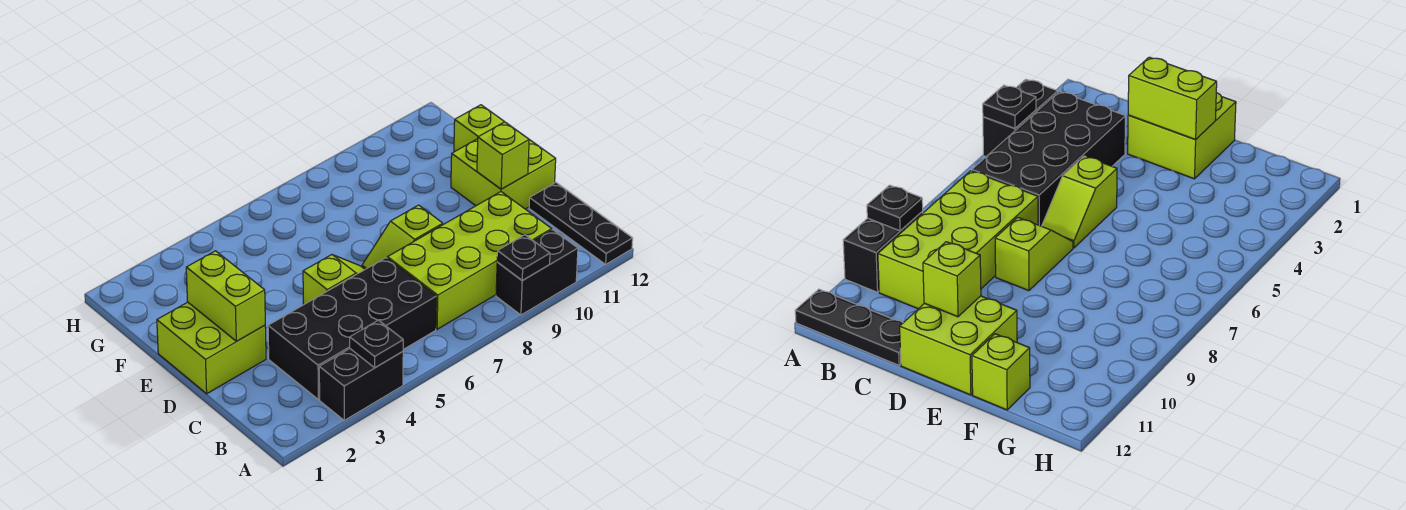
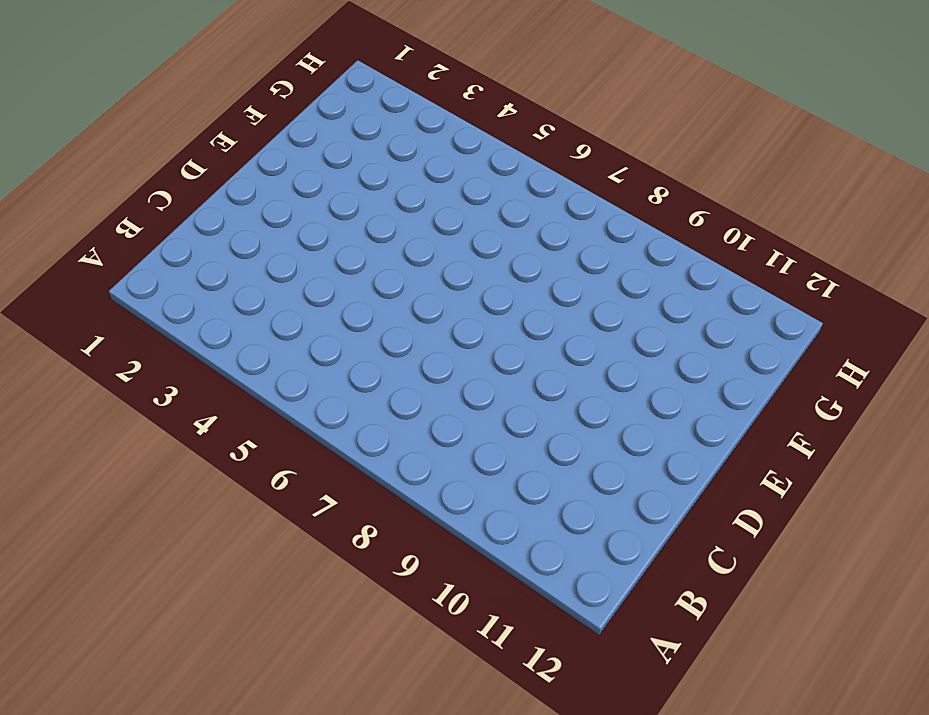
none -> black brick A3:A4 level 1
none -> black brick A9:A10 level 1
none -> black plate A12:C12 level 1

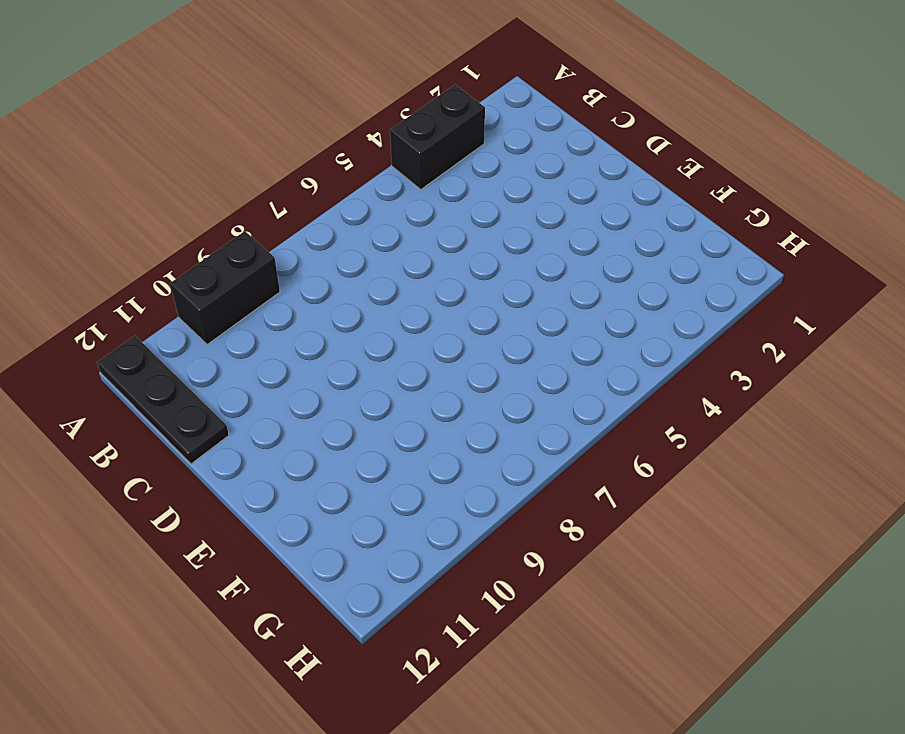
none -> black brick B3:C6 level 1
none -> lime brick B7:C10 level 1
none -> lime brick D1:E2 level 1

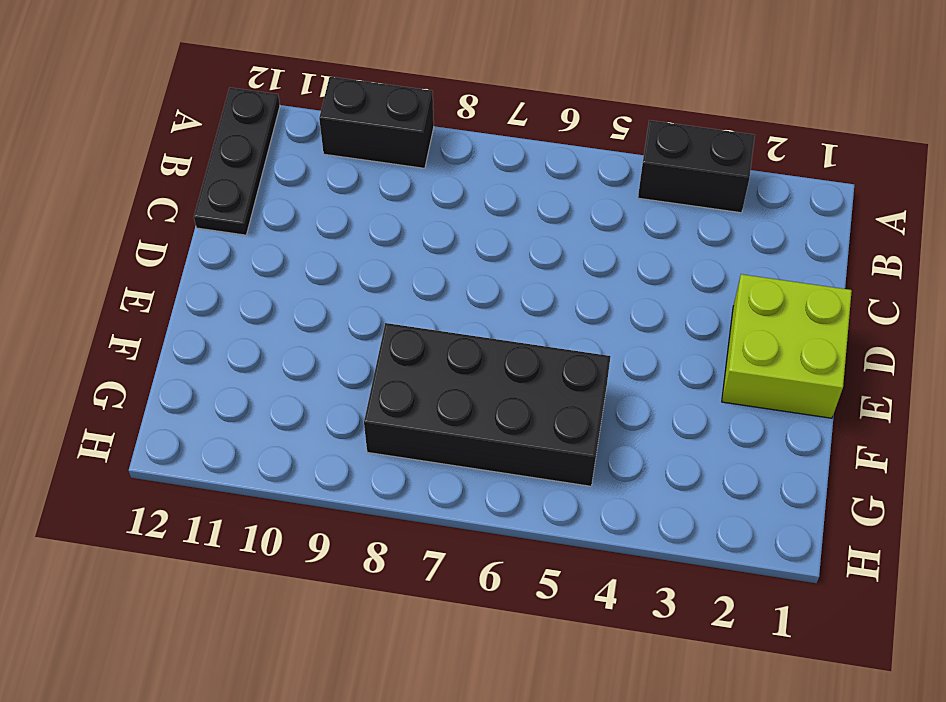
black brick F5:G8 level 1 -> black brick B3:C6 level 1
none -> lime brick B7:C10 level 1
none -> lime slope D5:D6 level 1 top 5
none -> lime slope D7:D8 level 1 top 8

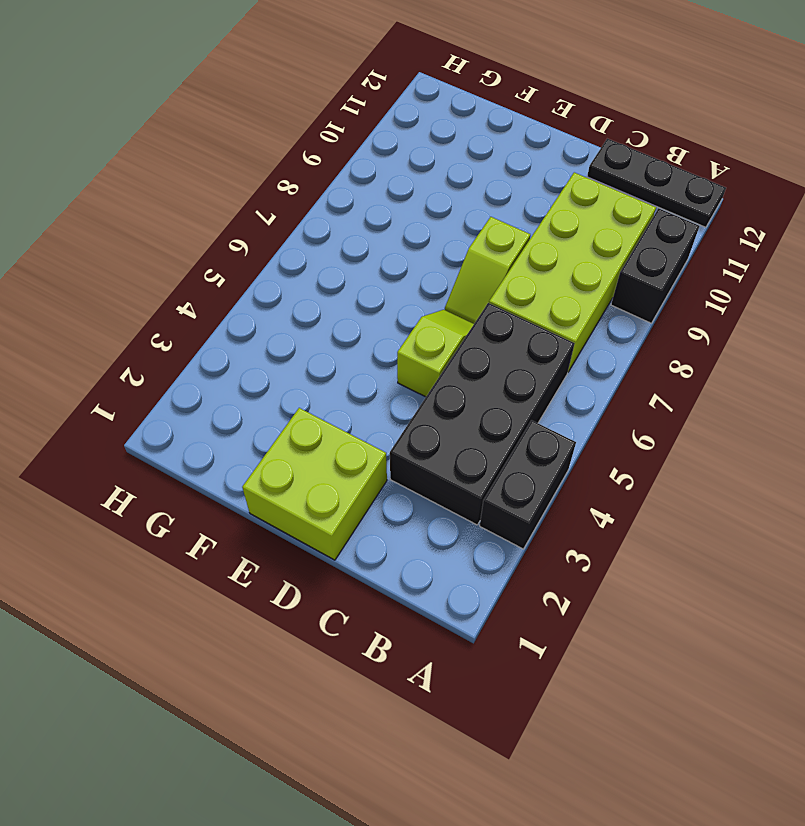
none -> lime brick D11:E12 level 1
none -> lime brick F12 level 1
none -> black plate A4 level 2

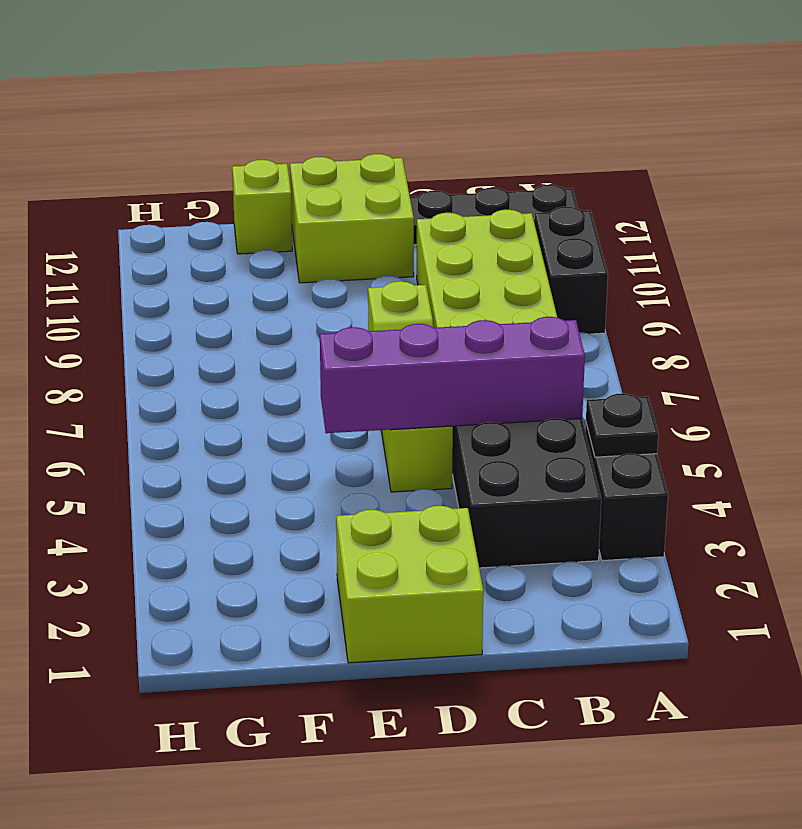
purple brick B5:E5 level 2 -> none
none -> black plate A9 level 2
none -> lime brick D2:E2 level 2
none -> lime brick D11 level 2

